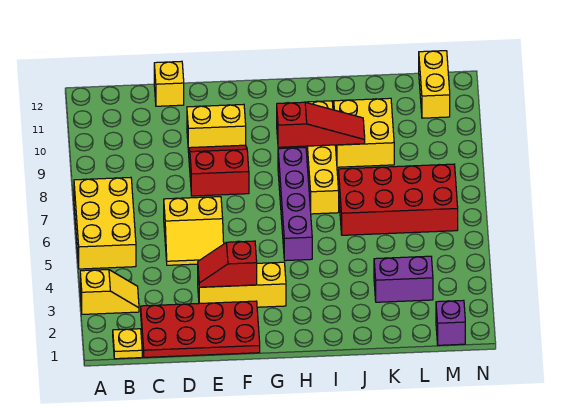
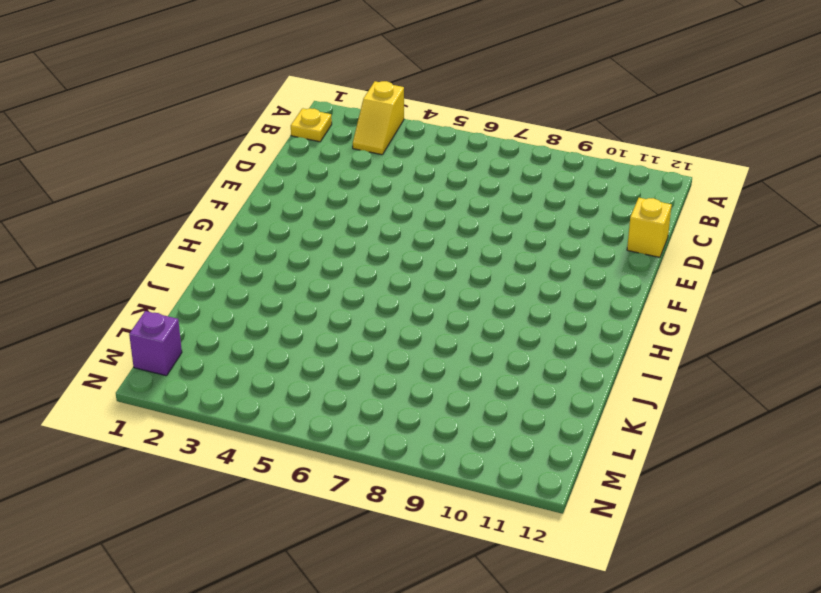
none -> yellow brick A5:B7 level 1
none -> red plate C1:F2 level 1
none -> yellow slope D5:E6 level 1 top 6

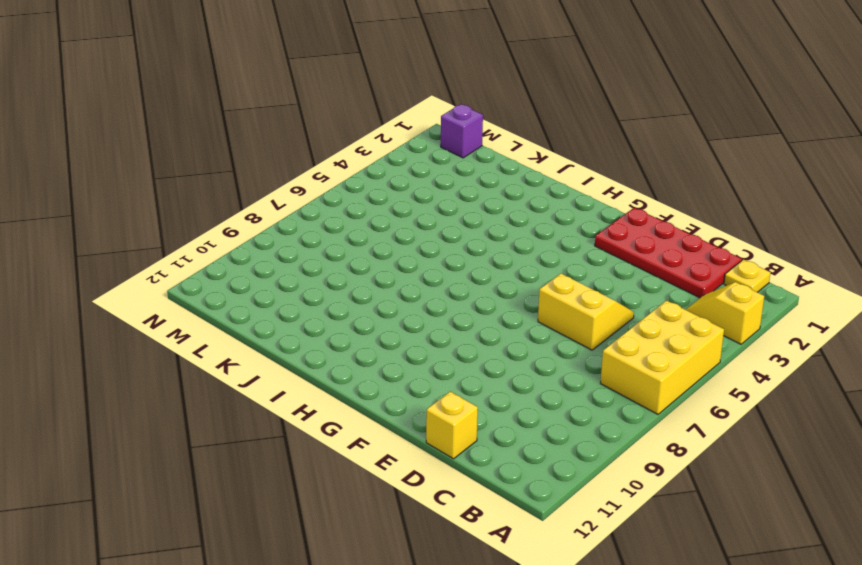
none -> yellow brick E3:G3 level 1
none -> red slope E8:F9 level 1 top 8
none -> yellow brick E10:F10 level 1

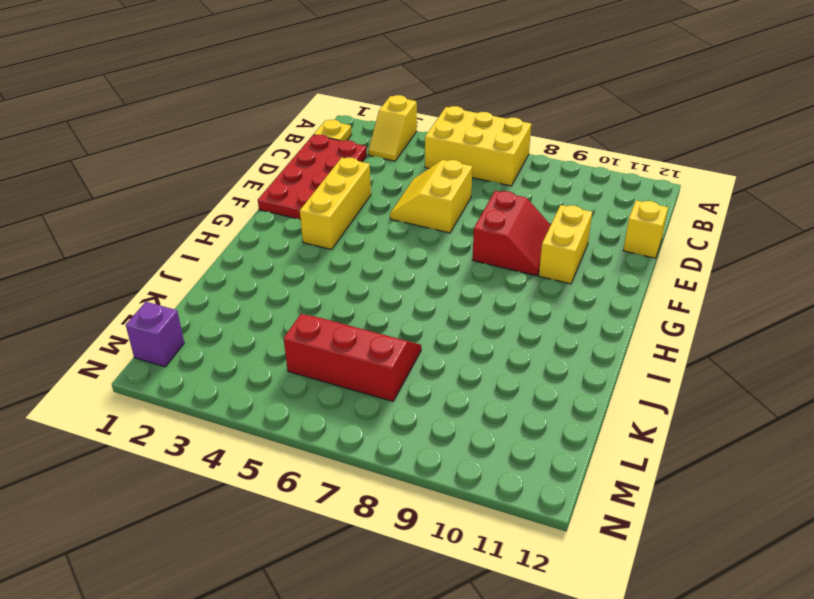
red slope K5:L7 level 1 top L -> red brick J6:M7 level 1
none -> purple brick H5:H8 level 1
none -> yellow brick I7:I10 level 1
none -> yellow brick J9:K10 level 1

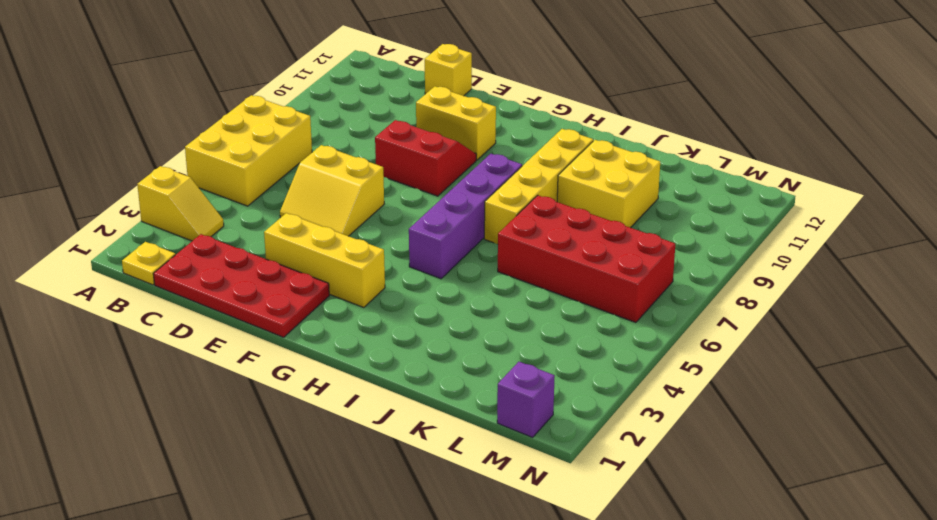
none -> purple brick K3:L3 level 1
none -> yellow brick M11:M12 level 1
none -> red slope E3:F3 level 2 top F

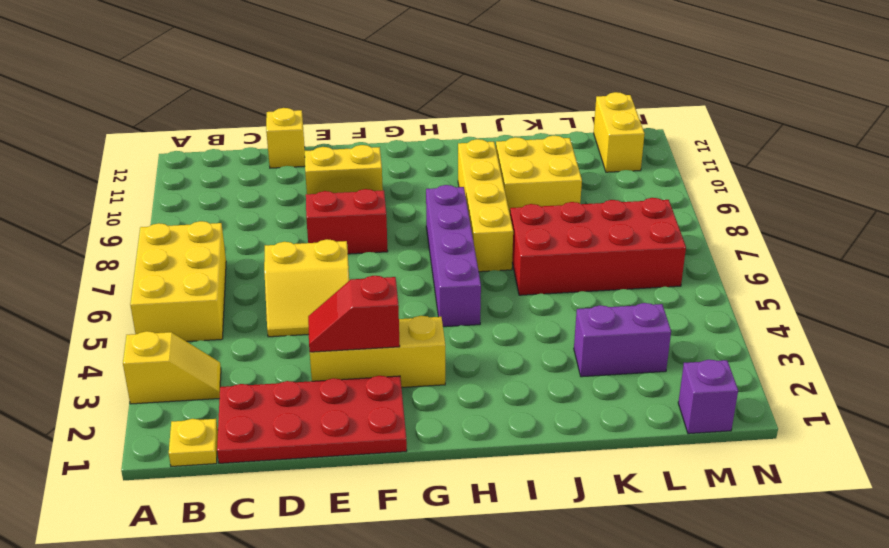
none -> red slope H9:J9 level 2 top H

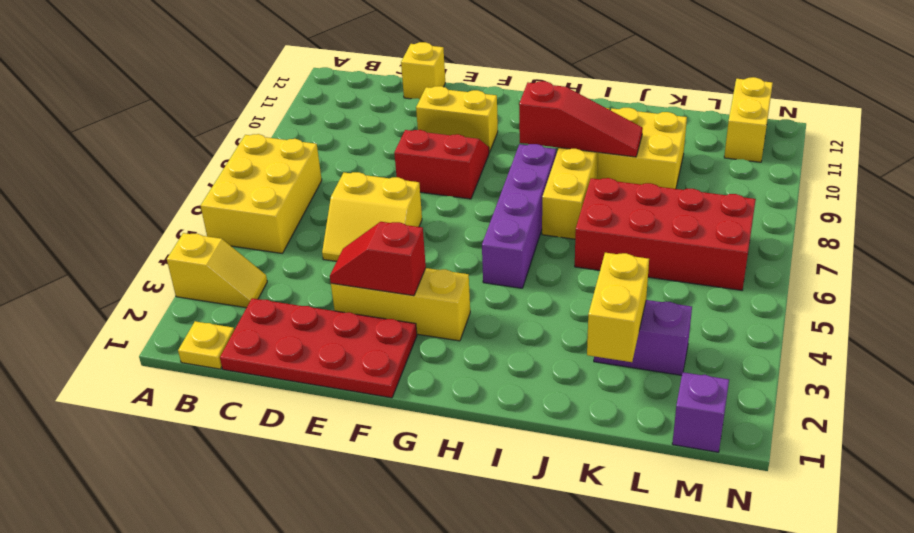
yellow brick K2:K3 level 2 -> none

